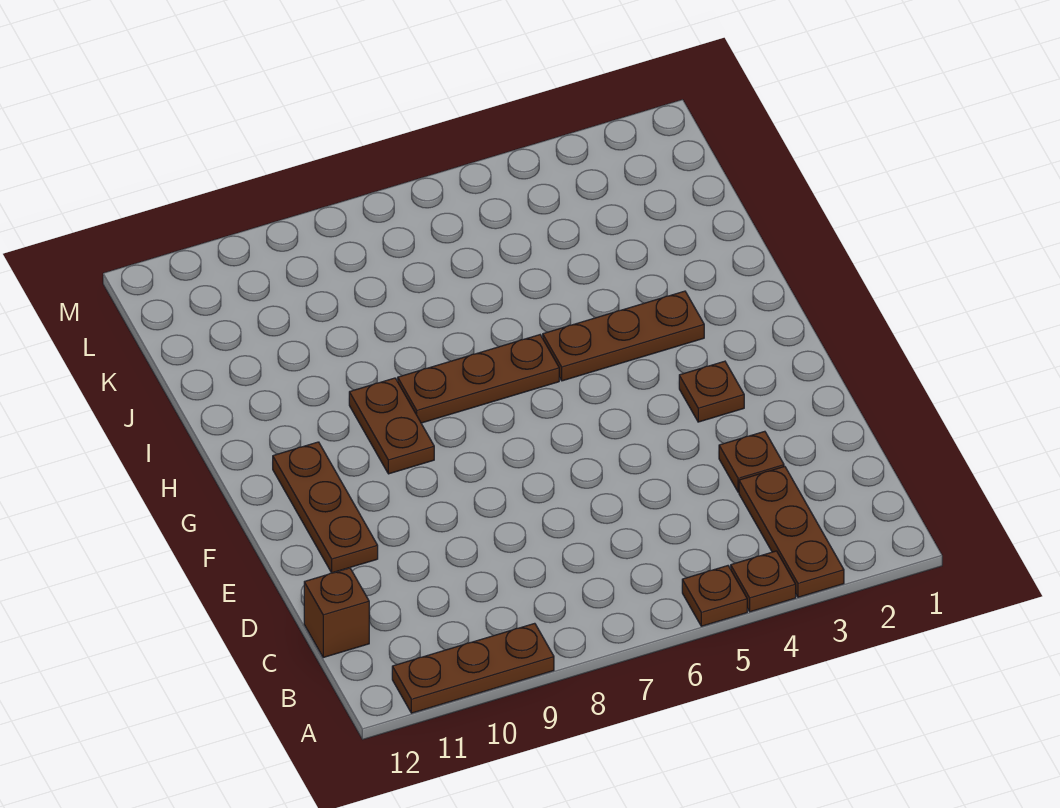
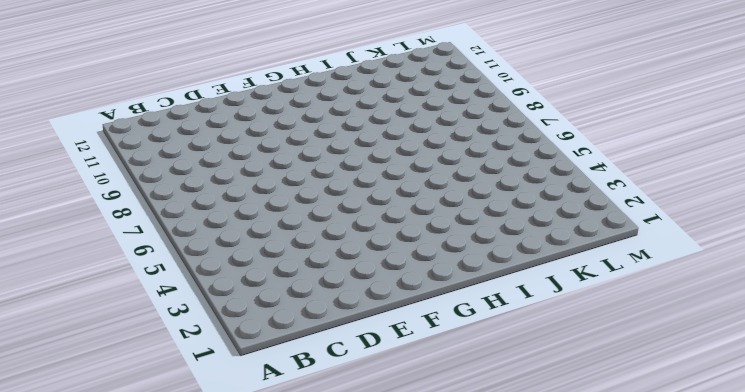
none -> brown plate A3:C3 level 1
none -> brown plate A4 level 1

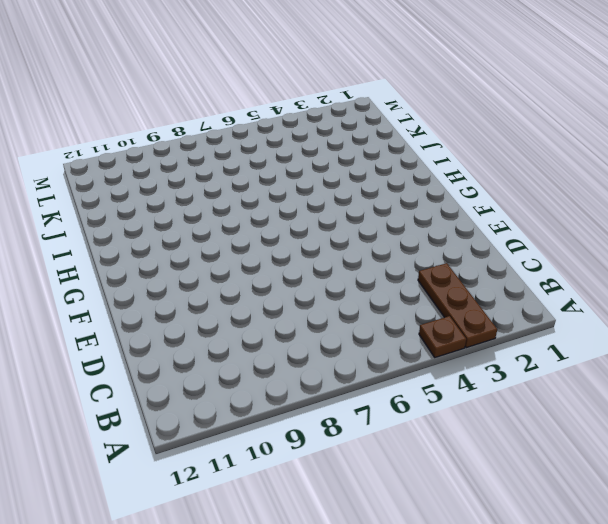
none -> brown plate A5 level 1
none -> brown plate A9:A11 level 1

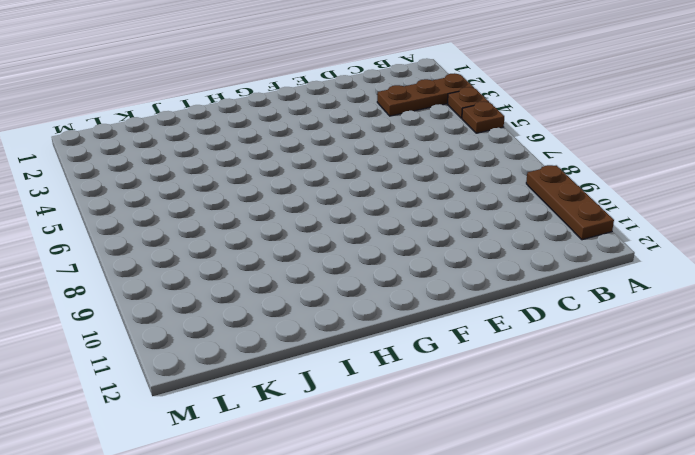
none -> brown brick C12 level 1
none -> brown plate D3 level 1

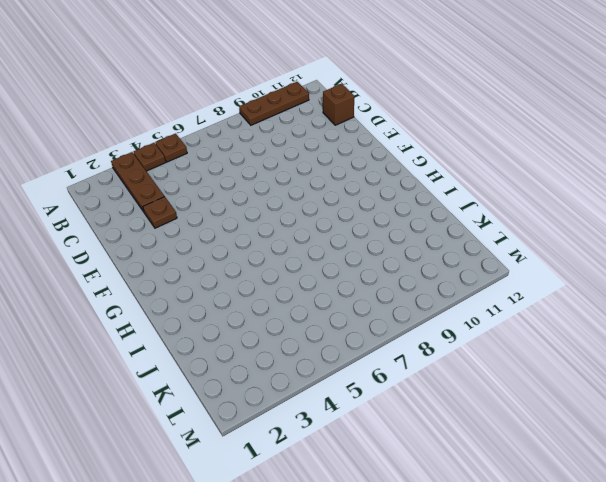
none -> brown plate E11:G11 level 1
none -> brown plate F3 level 1

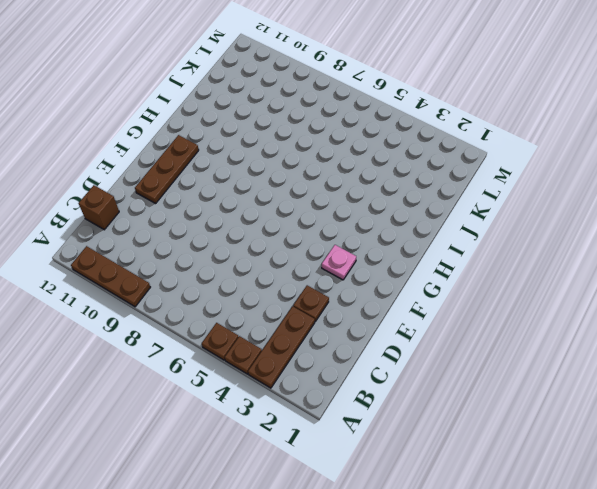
pink plate F3 level 1 -> brown plate F3 level 1
none -> brown plate G9:H9 level 1
none -> brown plate H3:H5 level 1

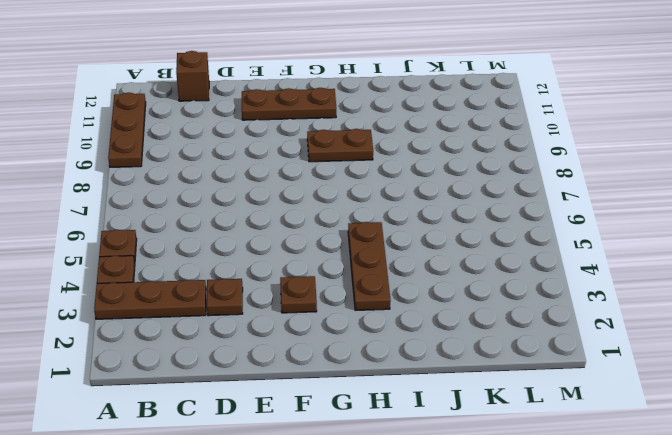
none -> brown plate H6:H8 level 1

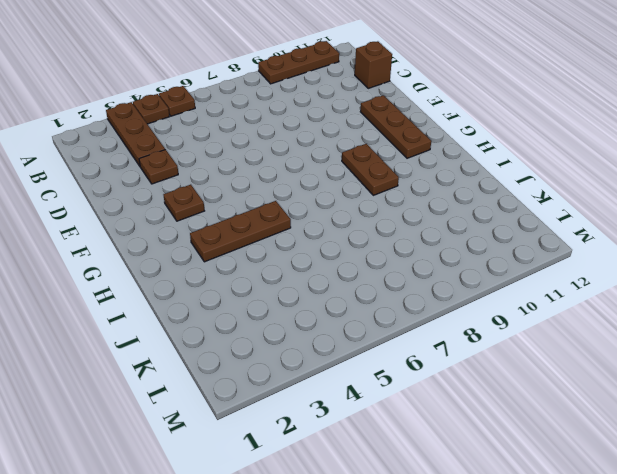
none -> brown plate H6:H8 level 1

